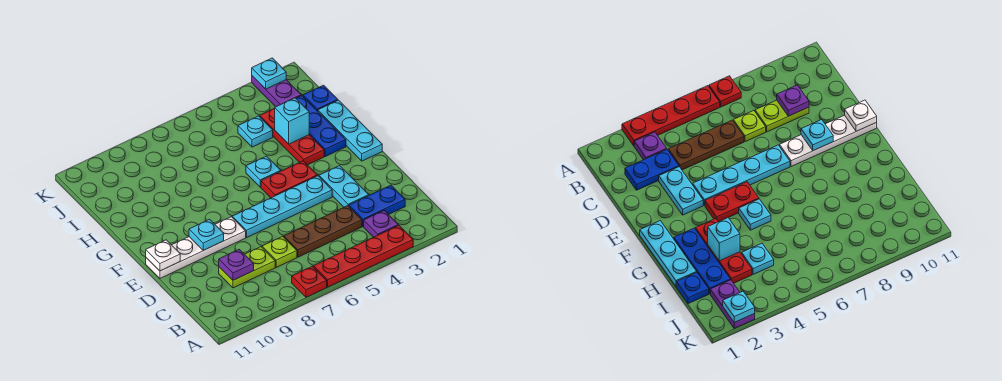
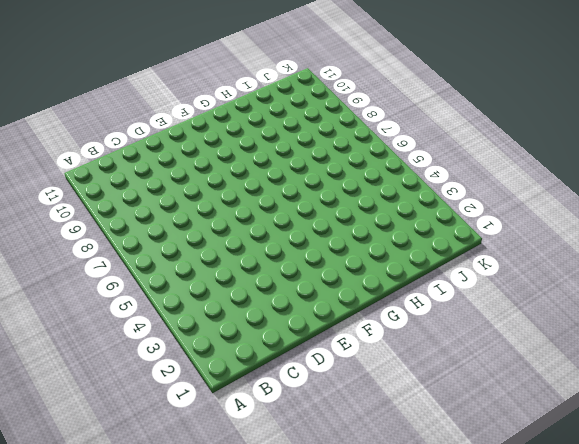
none -> red plate A3:A6 level 1
none -> red plate A7 level 1
none -> purple plate B3 level 1

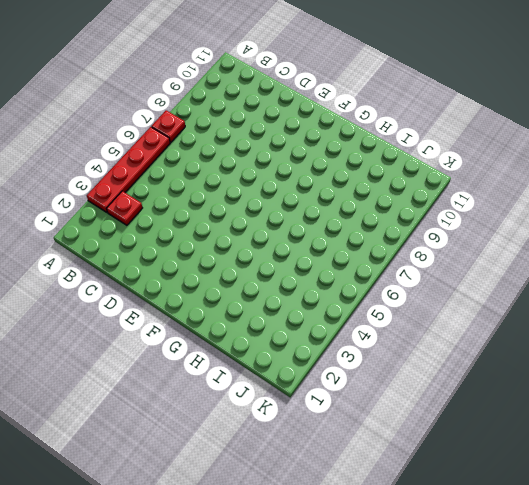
red plate B3 level 1 -> purple plate B3 level 1
none -> blue plate C2:C3 level 1
none -> brown plate C4:C6 level 1
none -> lime plate C7 level 1

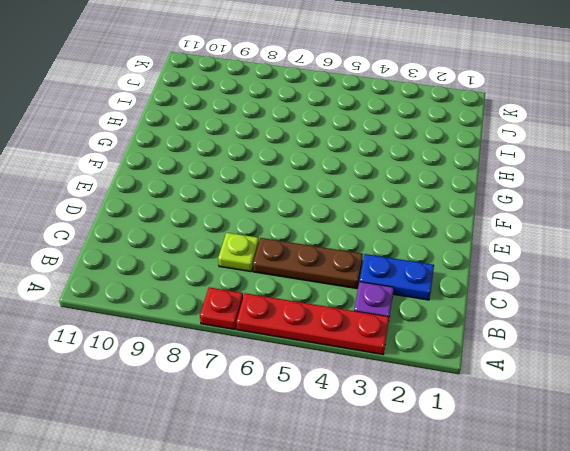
none -> lime plate C8:C9 level 1
none -> cyan plate D3:E3 level 1
none -> cyan plate E4:E7 level 1

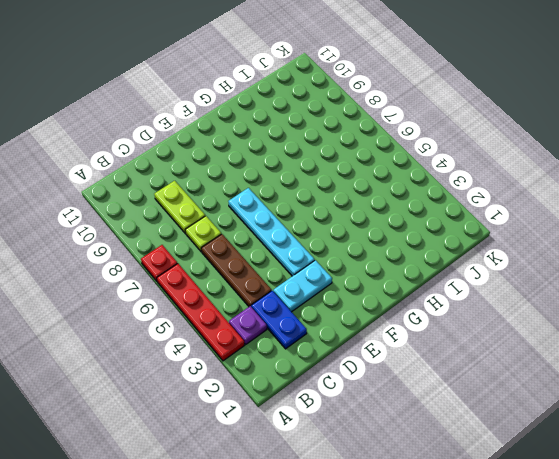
none -> white plate E8:E11 level 1
none -> cyan plate F1:H1 level 1
none -> red plate F4:F5 level 1

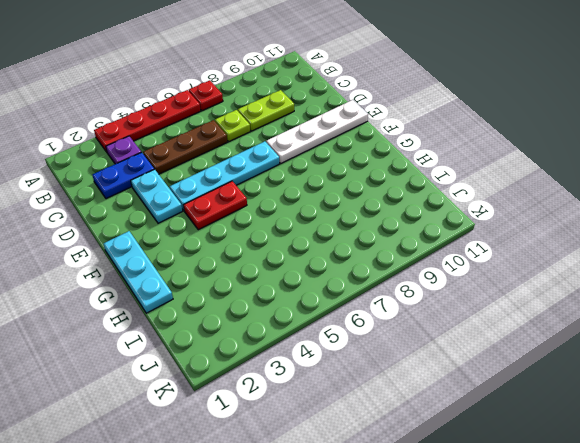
none -> blue plate G2:I2 level 1
none -> red plate G3:I3 level 1
none -> cyan plate G5 level 1

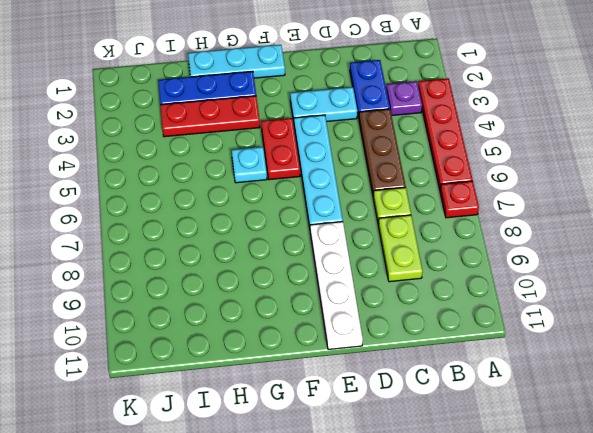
none -> blue plate I1 level 1
none -> cyan plate I4 level 1
none -> purple plate J2:K2 level 1

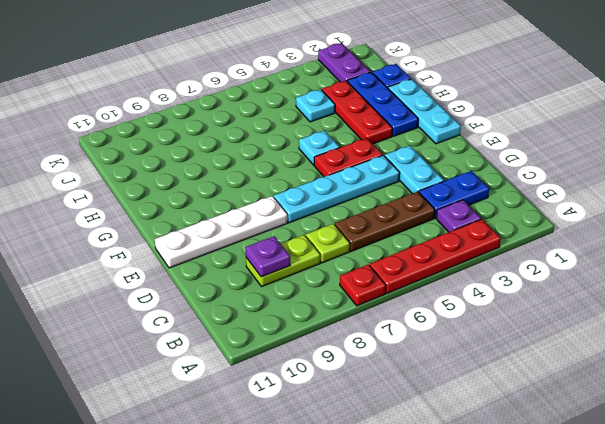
none -> cyan plate E9 level 2
none -> white plate E11 level 2
none -> cyan brick H3 level 2

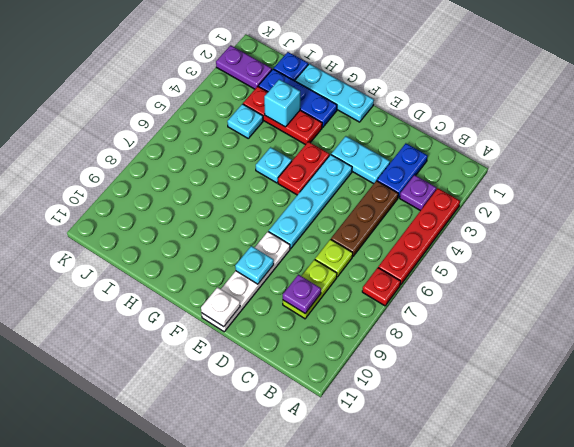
none -> cyan plate K2 level 2

